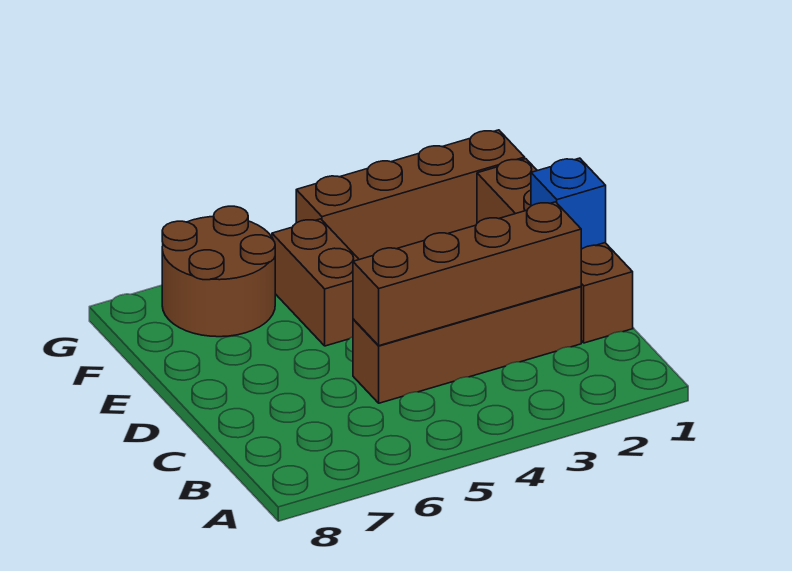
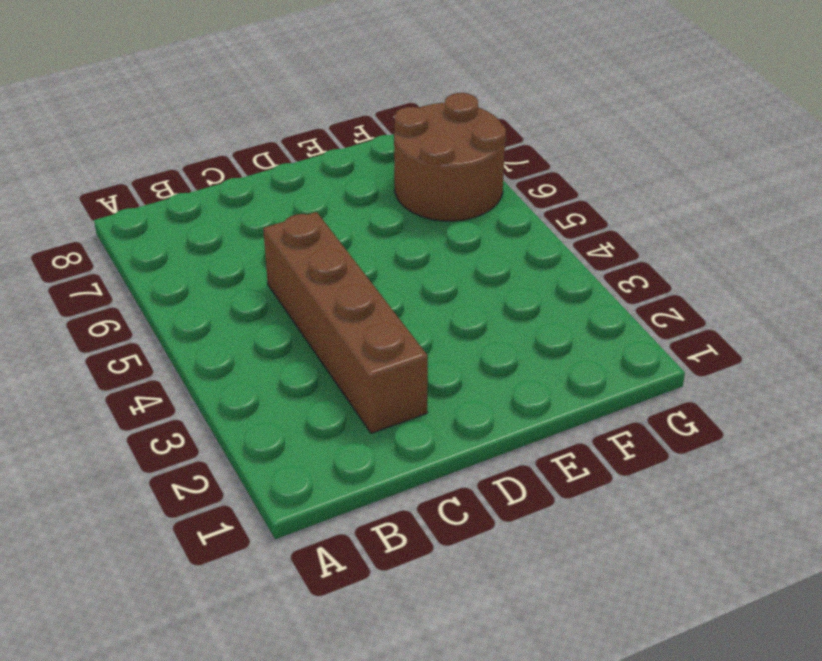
none -> brown brick C1:F1 level 1
none -> brown brick E5:F5 level 1

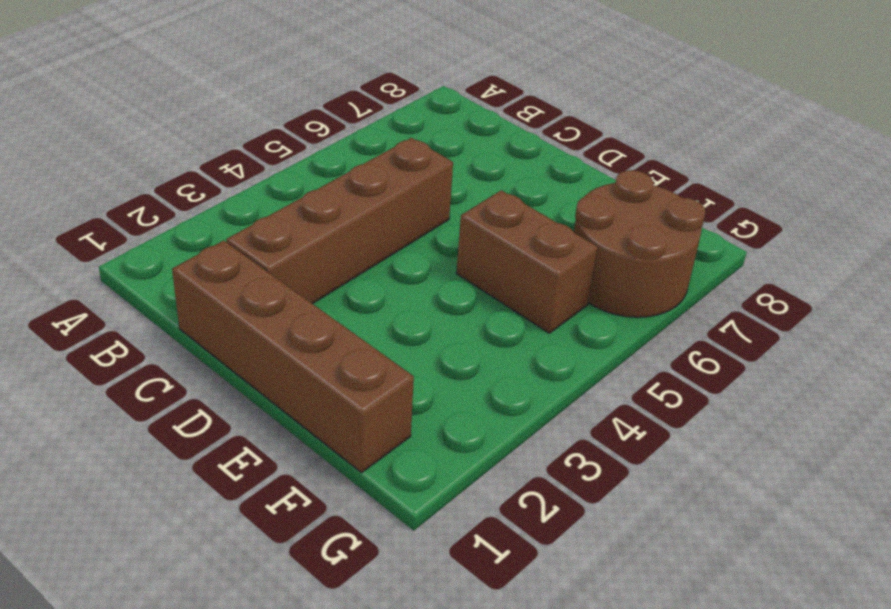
none -> brown brick G1:G4 level 1
none -> brown brick C2:C5 level 2

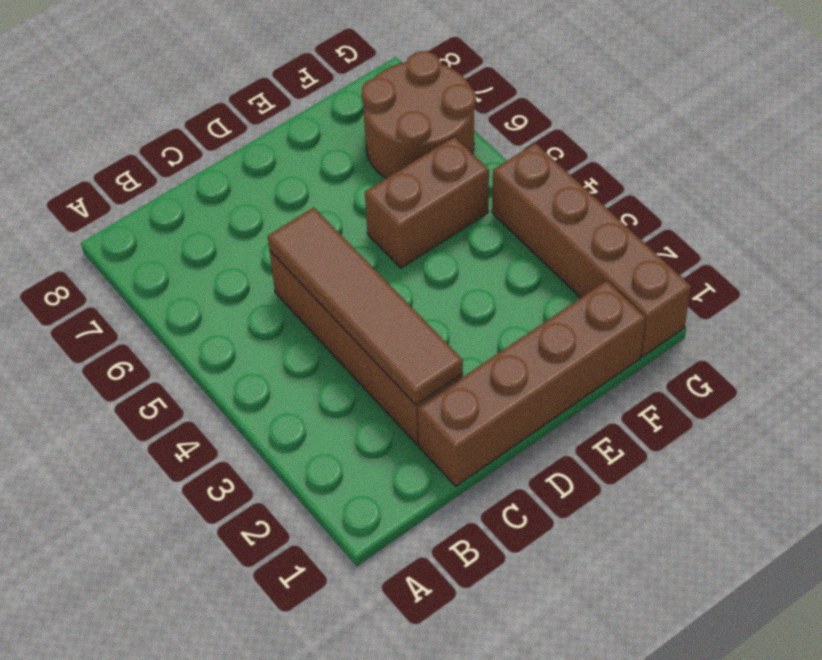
brown tile C2:C5 level 2 -> brown brick C2:C5 level 2
none -> blue brick D1 level 2

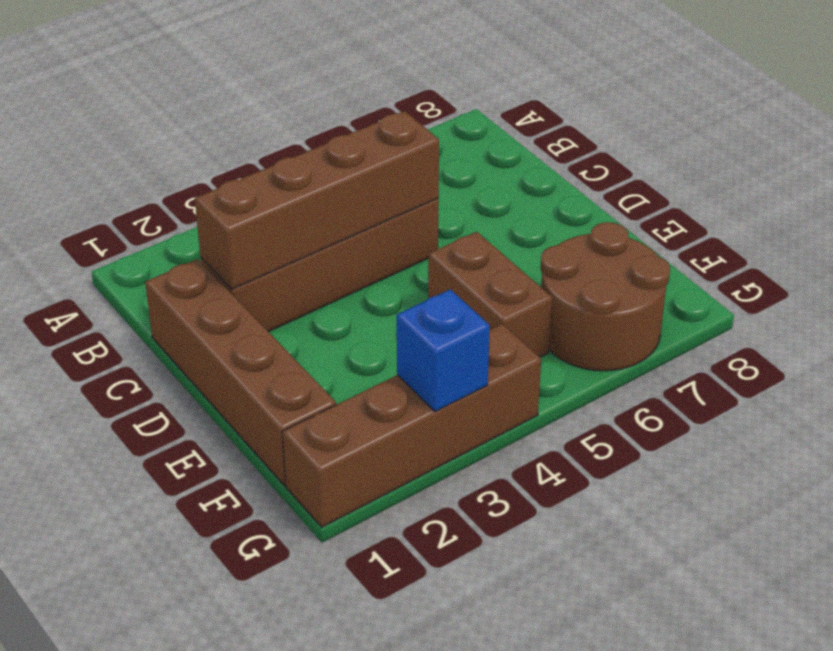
blue brick G3 level 2 -> blue brick D1 level 2

